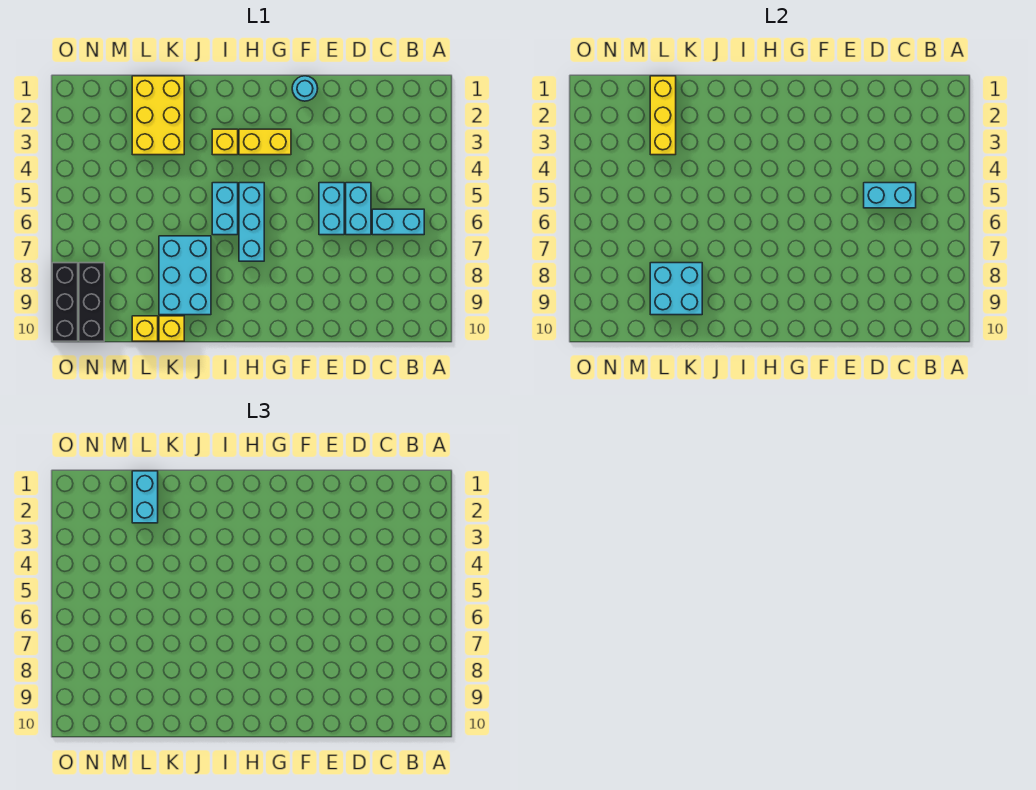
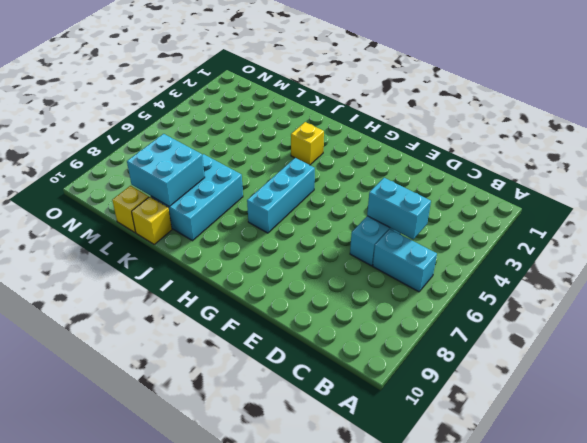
none -> cyan brick E5:E6 level 1
none -> cyan round brick F1 level 1
none -> yellow brick G3:H3 level 1

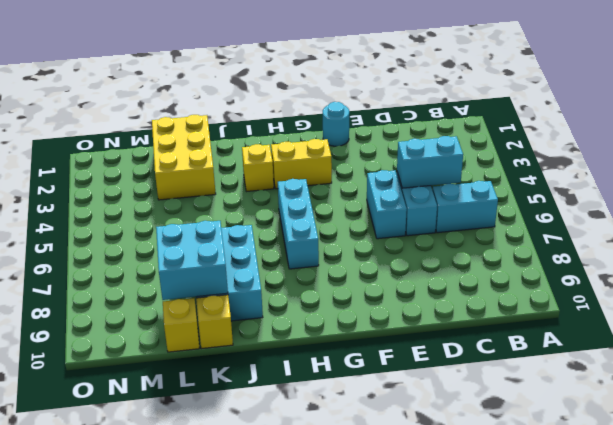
none -> cyan brick I5:I6 level 1
none -> black brick N8:N10 level 1
none -> black brick O8:O10 level 1

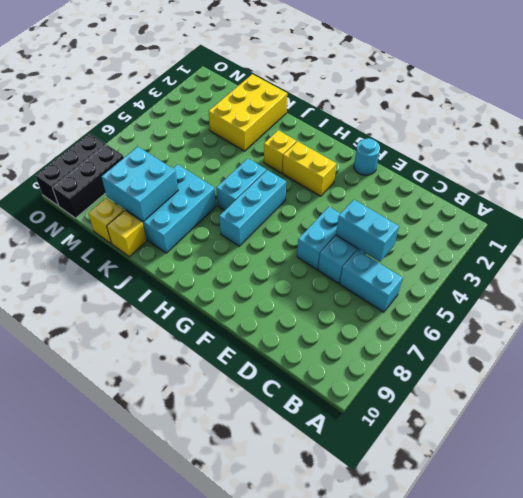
none -> yellow brick L1:L3 level 2
none -> cyan brick L1:L2 level 3

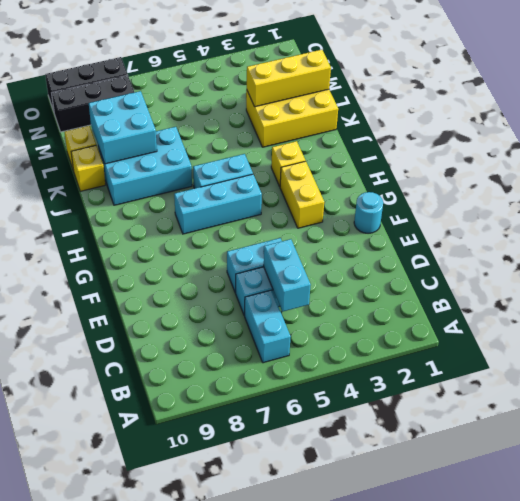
none -> cyan brick L1:L2 level 3

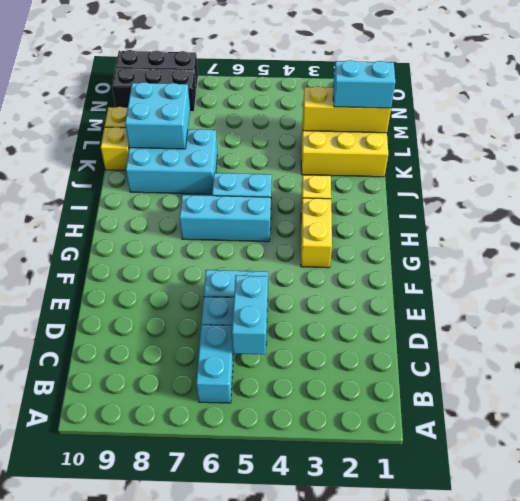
none -> cyan round brick F1 level 1

